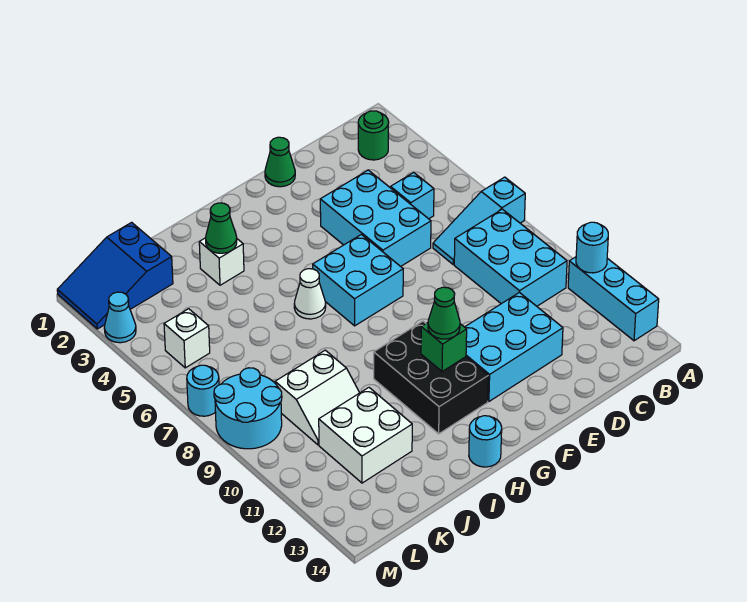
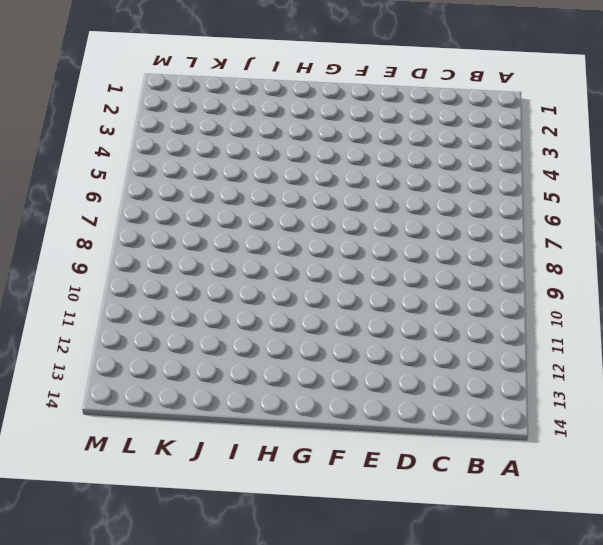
none -> cyan slope A7:C7 level 1 top A
none -> cyan brick A11:A13 level 1
none -> green round brick B2 level 1

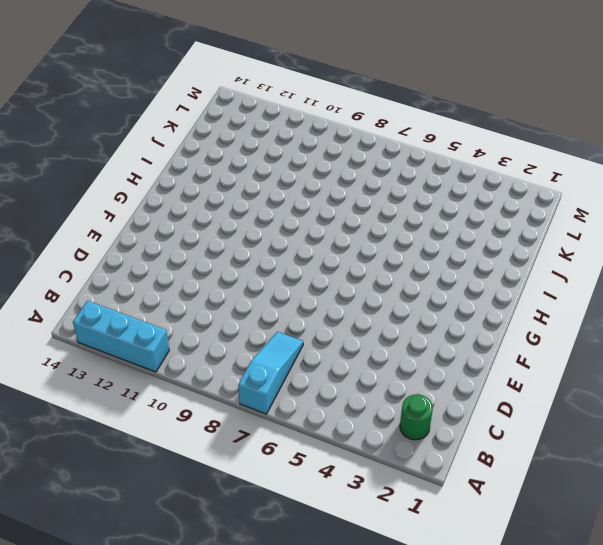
none -> cyan brick B8:C10 level 1
none -> cyan brick C5 level 1
none -> cyan brick D4:E6 level 1

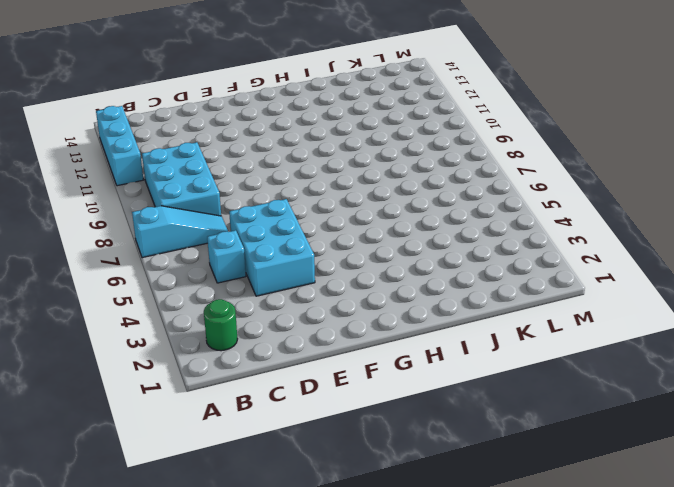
none -> cyan brick D11:F12 level 1
none -> green cone E1 level 1
none -> cyan brick F6:G7 level 1

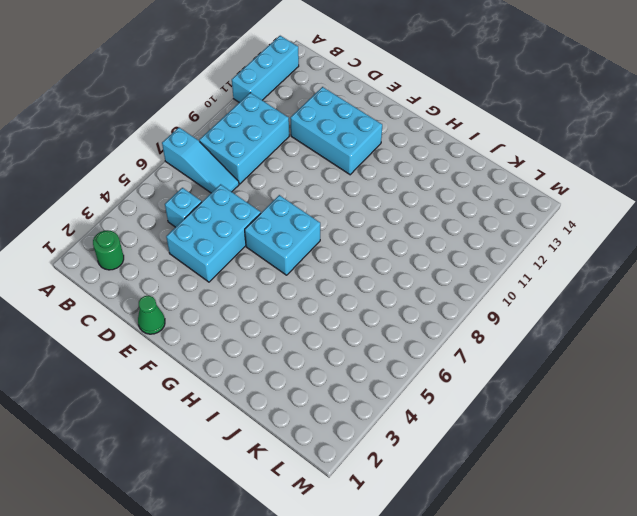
none -> black brick G10:H12 level 1
none -> white cone H6 level 1
none -> cyan round brick H14 level 1

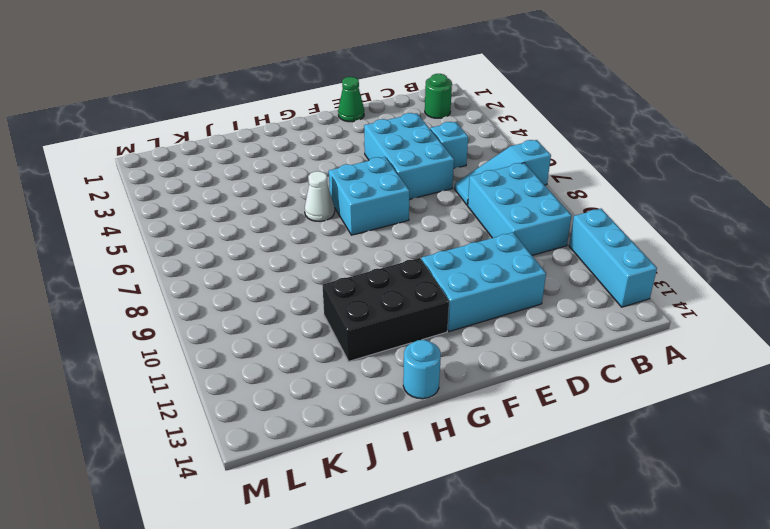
black brick G11:I12 level 1 -> black brick G10:H12 level 1
none -> white brick I3 level 1
none -> white slope J9:K10 level 1 top 9
none -> white brick J11:K12 level 1

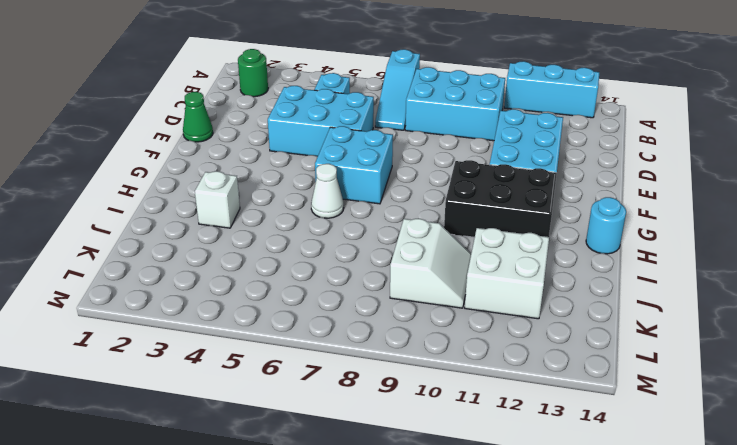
none -> blue slope K1:M2 level 1 top K
none -> white brick L5 level 1
none -> cyan round brick L8:M9 level 1

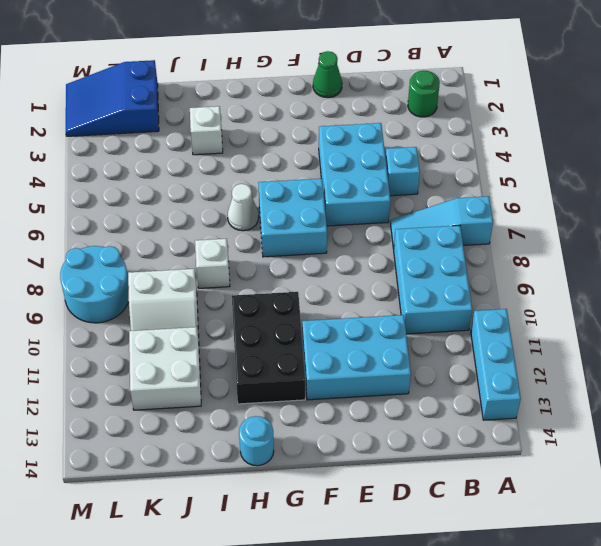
white brick I8 level 1 -> white brick L5 level 1
none -> cyan cone M3 level 1
none -> cyan round brick M7 level 1
none -> cyan round brick A11 level 2

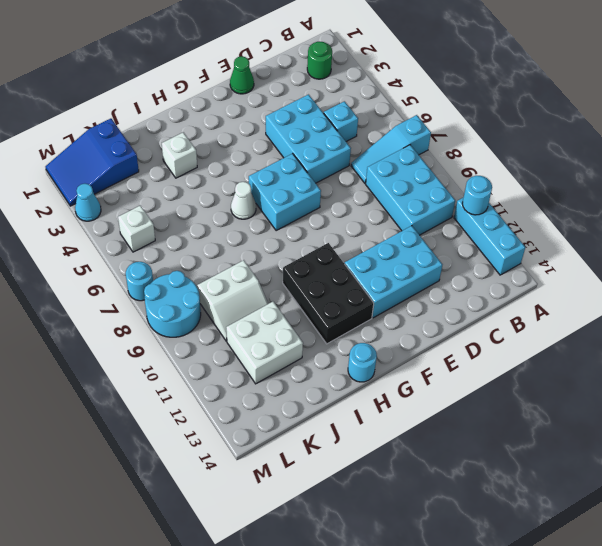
none -> green brick G11 level 2
none -> green cone I3 level 2
none -> green cone G11 level 3

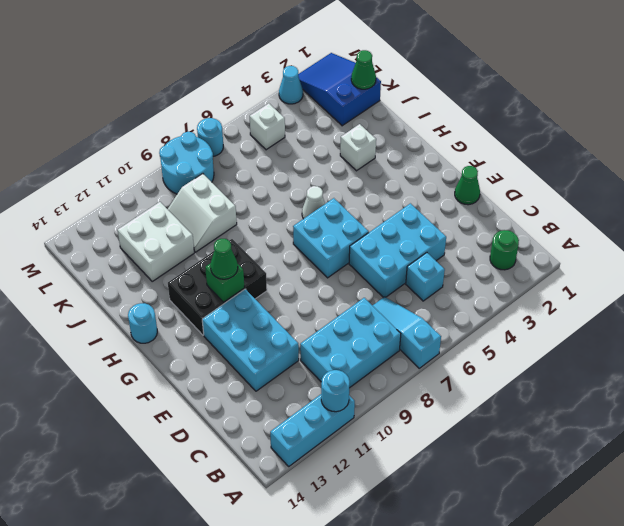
green cone K1 level 2 -> green cone I3 level 2

